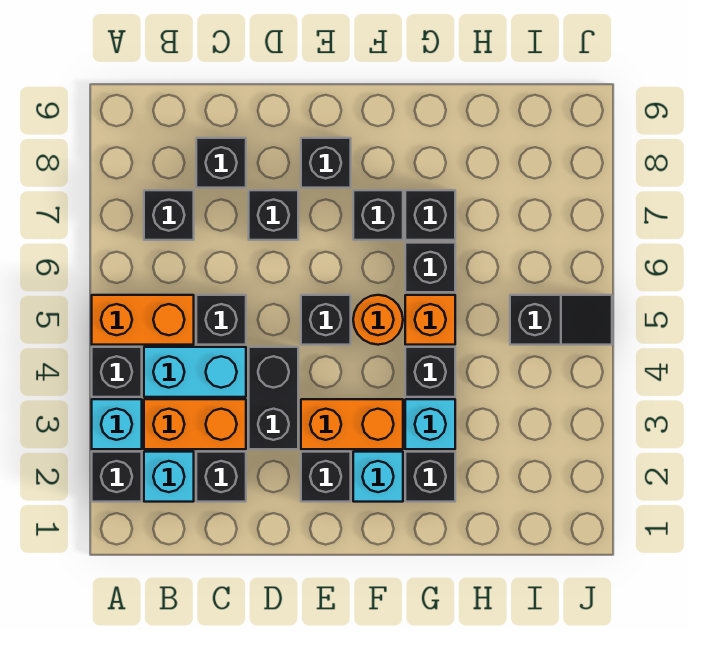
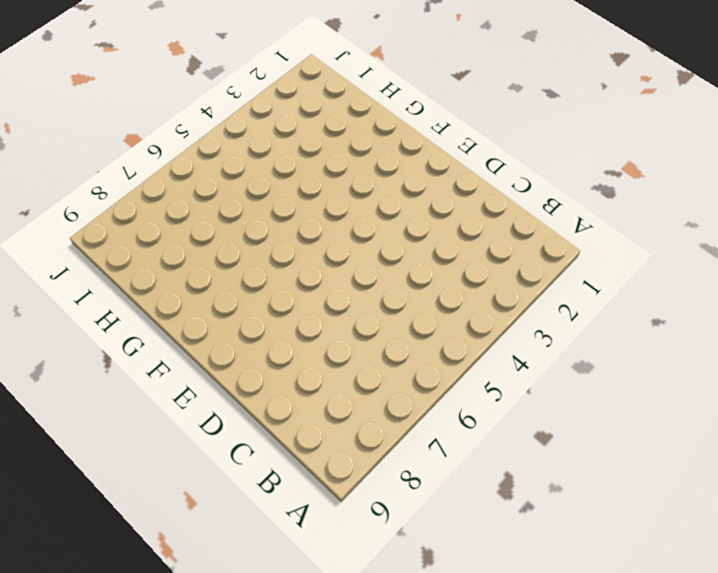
none -> black brick A2 level 1
none -> cyan brick A3 level 1
none -> black brick A4 level 1

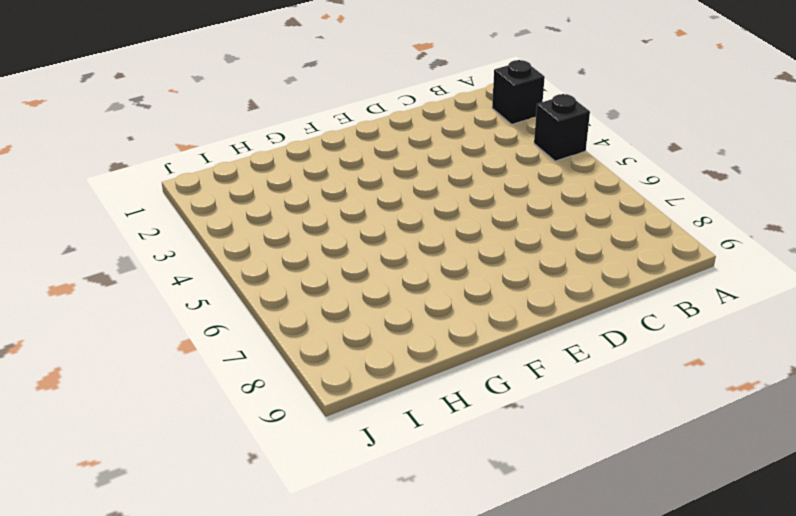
none -> cyan brick A3 level 1
none -> orange brick A5:B5 level 1
none -> cyan brick B2 level 1

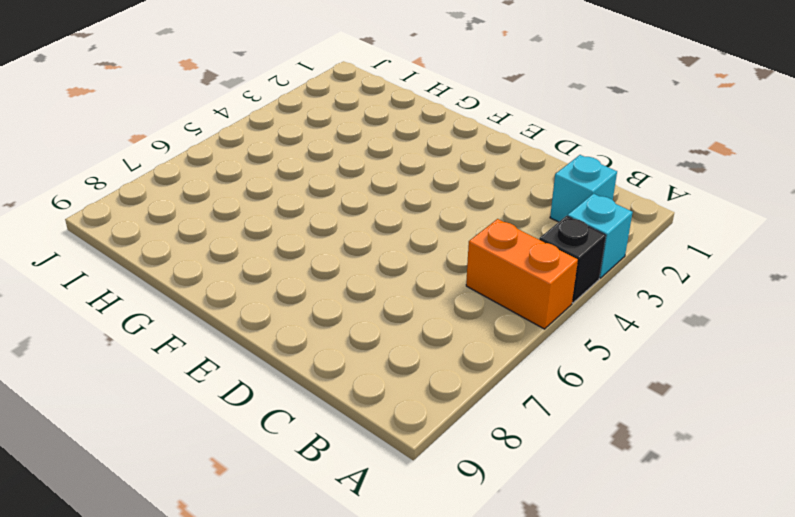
none -> black brick A2 level 1
none -> orange brick B3:C3 level 1
none -> cyan brick B4:C4 level 1

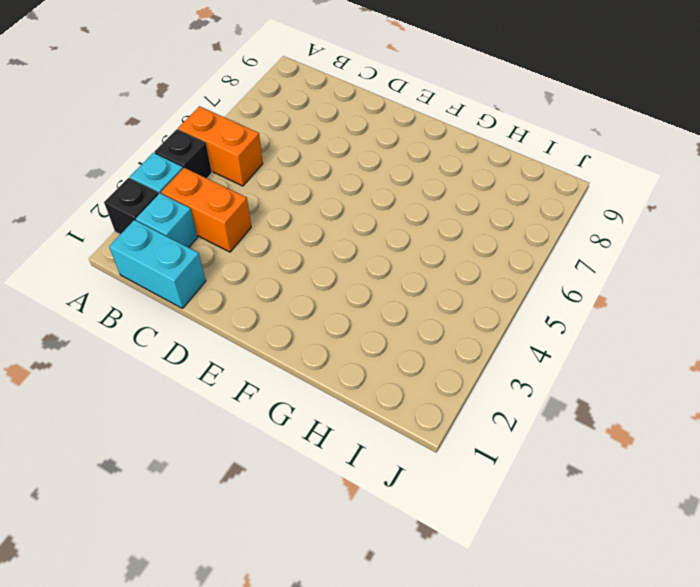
cyan brick B1:C1 level 1 -> cyan brick B4:C4 level 1
none -> black brick B7 level 1
none -> black brick C2 level 1
none -> black brick C5 level 1

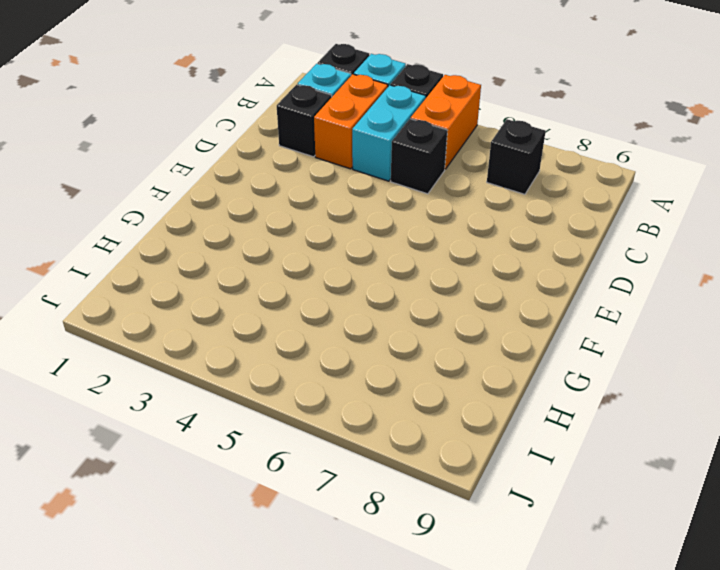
none -> black brick C8 level 1
none -> black brick D3:D4 level 1
none -> black brick D7 level 1

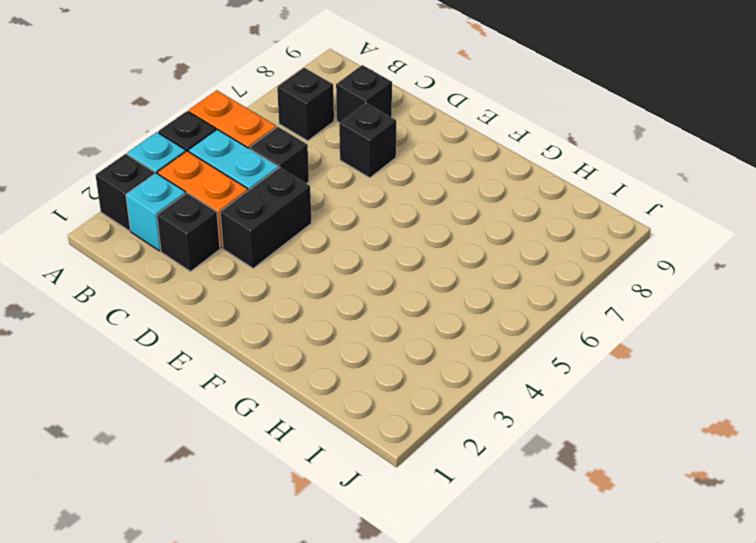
none -> black brick E2 level 1
none -> orange brick E3:F3 level 1
none -> black brick E5 level 1

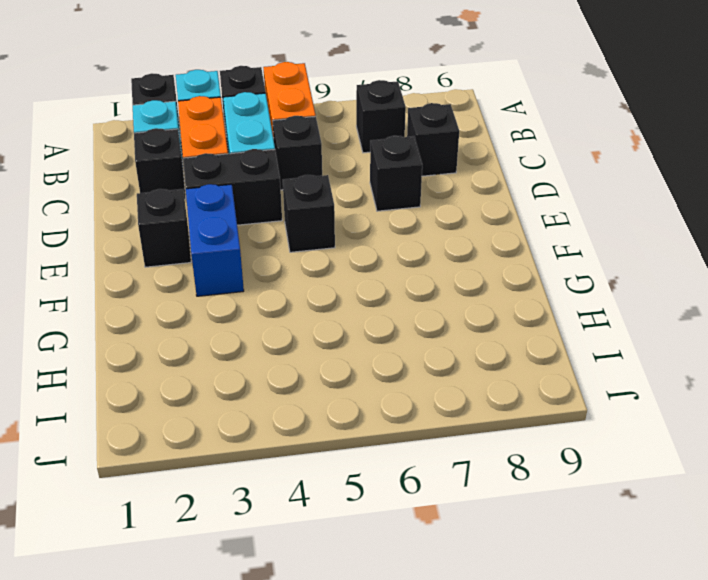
blue brick E3:F3 level 1 -> orange brick E3:F3 level 1
none -> black brick E8 level 1
none -> cyan brick F2 level 1
none -> orange round brick F5 level 1

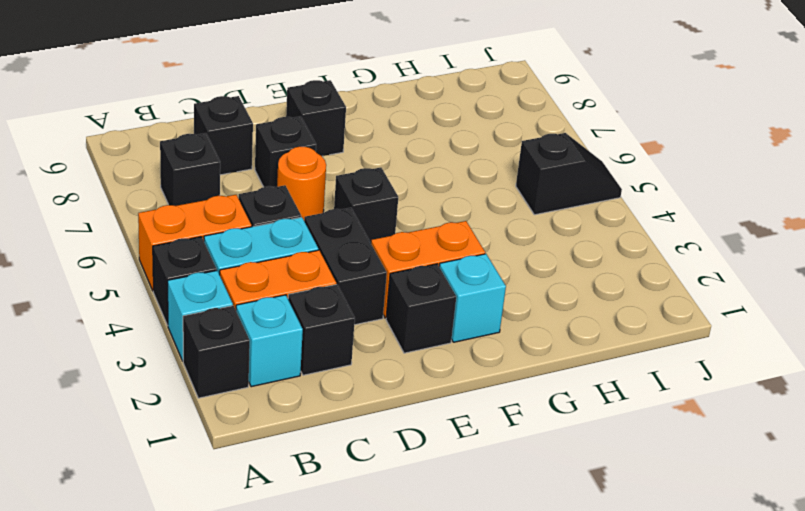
orange round brick D6 level 1 -> orange round brick F5 level 1
none -> black brick F7 level 1
none -> black brick G2 level 1
none -> cyan brick G3 level 1

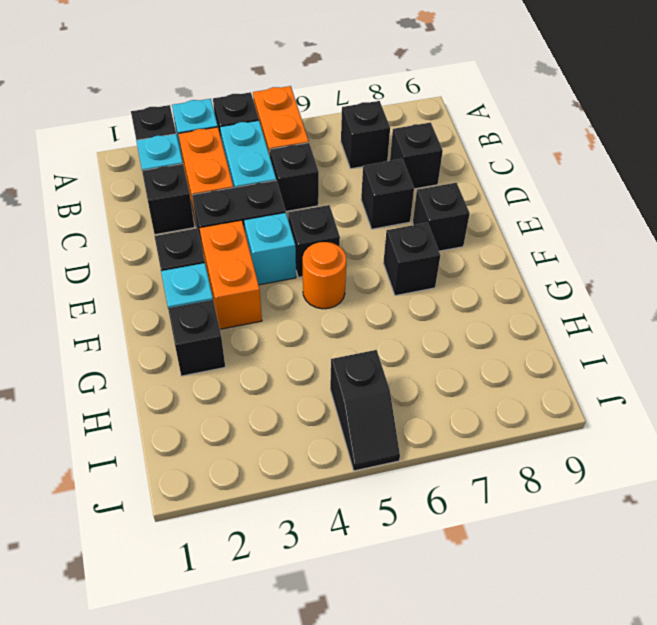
cyan brick E4 level 1 -> cyan brick G3 level 1
none -> black brick G4 level 1
none -> orange brick G5 level 1
none -> black brick G6 level 1

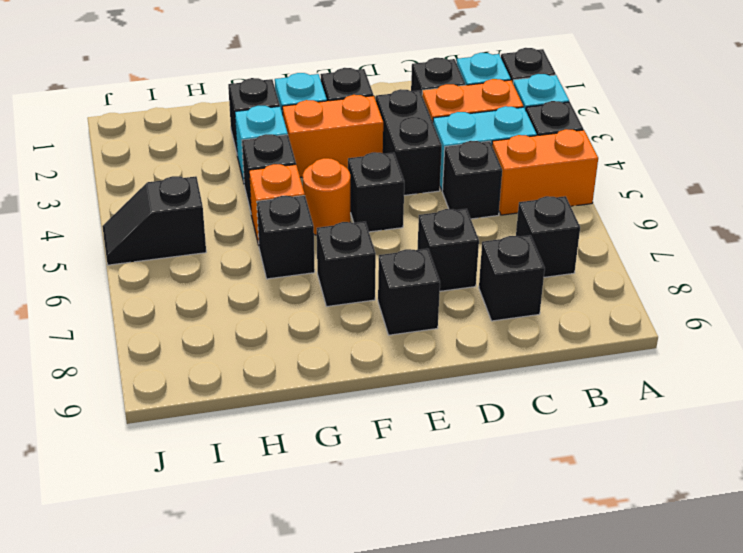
none -> black brick G7 level 1

